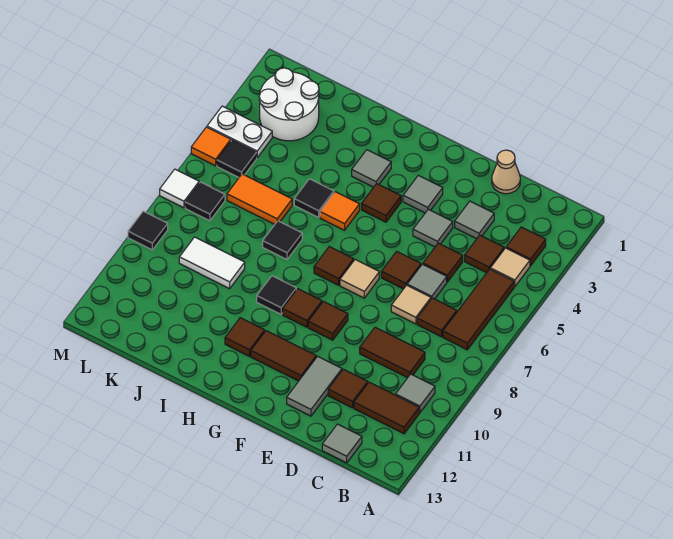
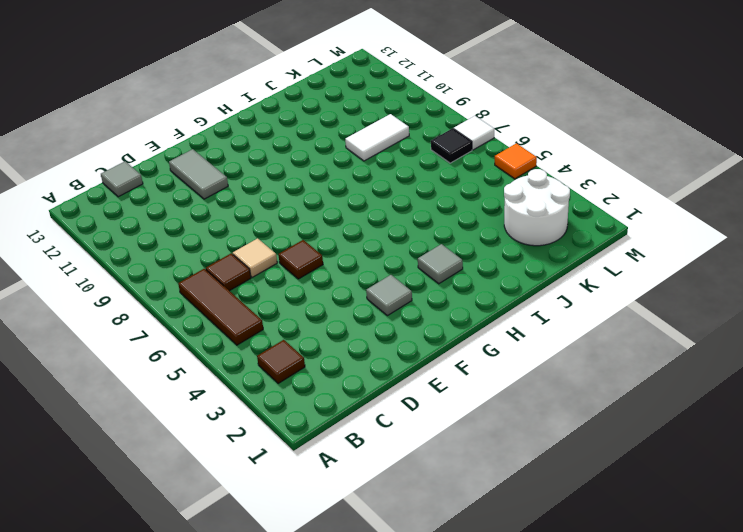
none -> tan tile B4 level 1
none -> grey tile B10 level 1
none -> brown tile B11:C11 level 1
none -> brown tile C4 level 1

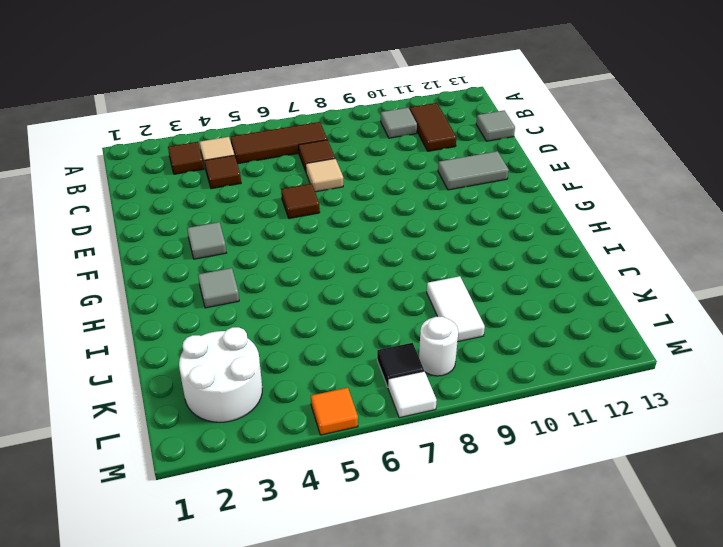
white round brick L8 level 1 -> none
none -> brown tile C9:D9 level 1
none -> tan cone D1 level 1
none -> grey tile D3 level 1
none -> brown tile D5 level 1

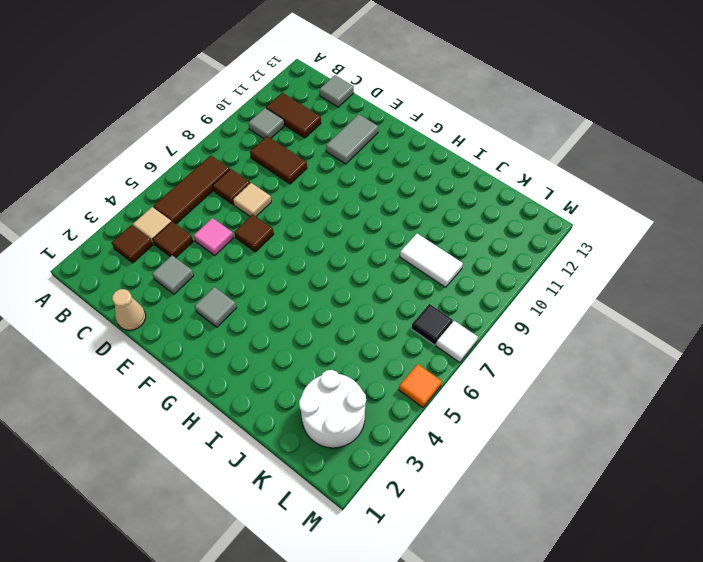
pink tile D5 level 1 -> brown tile D5 level 1
none -> grey tile D6 level 1
none -> brown tile D11 level 1
none -> grey tile E4 level 1
none -> tan tile F7 level 1

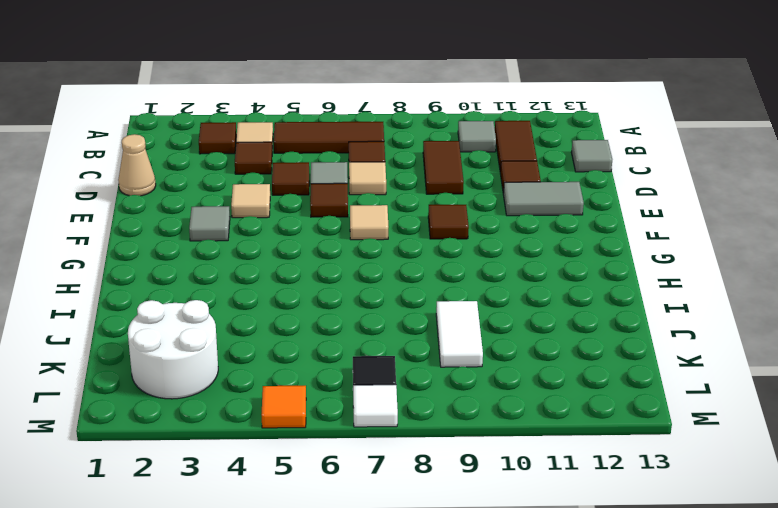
tan tile E4 level 1 -> grey tile E4 level 1
none -> grey tile D3 level 1
none -> brown tile F11:G11 level 1
none -> brown tile G4 level 1
none -> brown tile G7 level 1

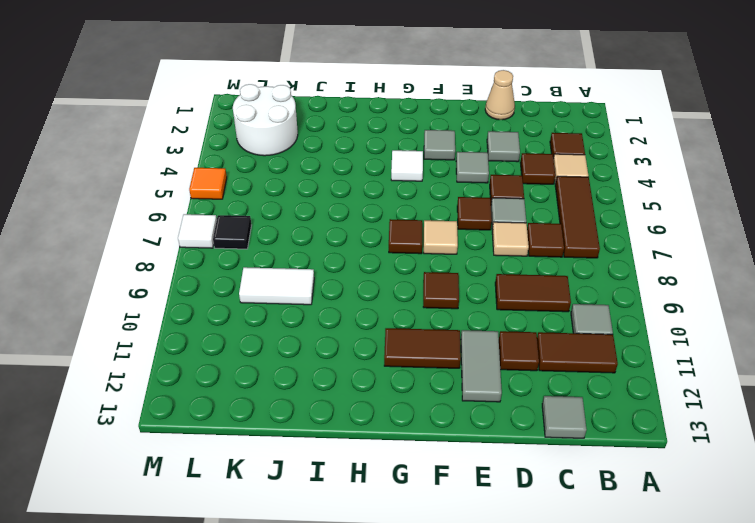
white tile G4 level 1 -> brown tile G4 level 1
none -> brown tile G9 level 1
none -> grey tile H3 level 1
none -> orange tile H5 level 1
none -> black tile H9 level 1

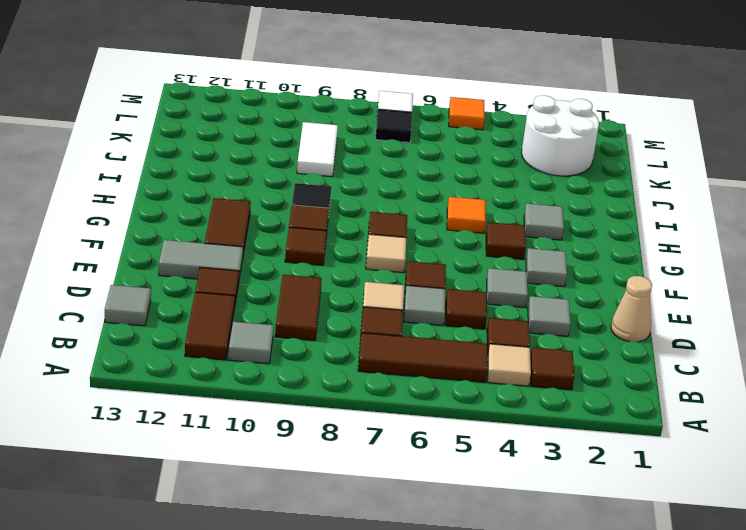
none -> brown tile H11 level 1
none -> black tile I5 level 1
none -> black tile I7 level 1
none -> orange tile J6:K6 level 1

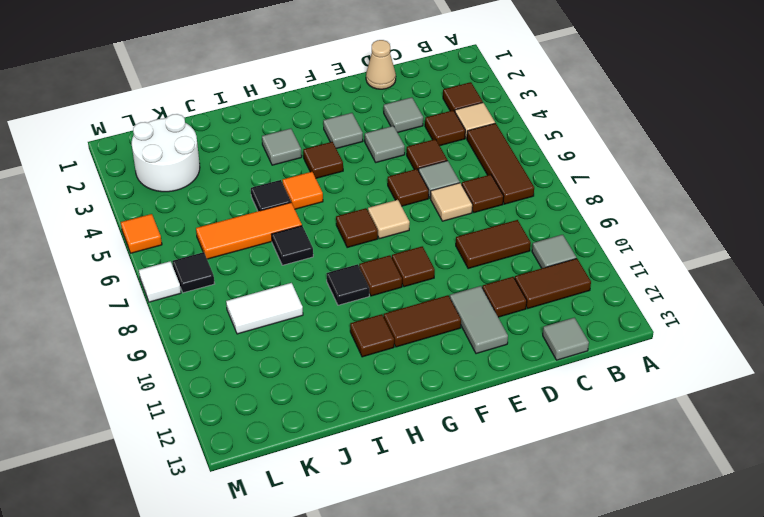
orange tile I6:K6 level 1 -> orange tile J6:K6 level 1
none -> white plate L4:M4 level 1
none -> black tile L5 level 1
none -> black tile M9 level 1

